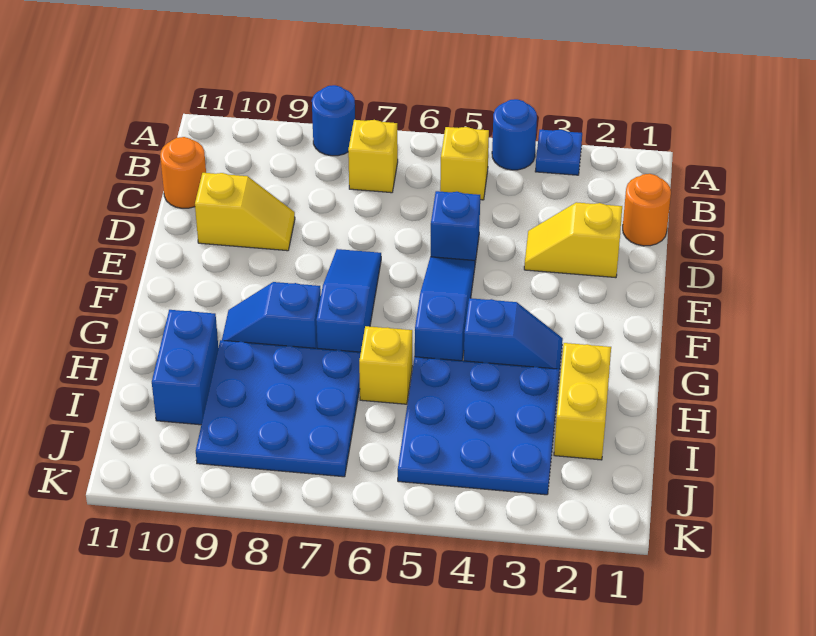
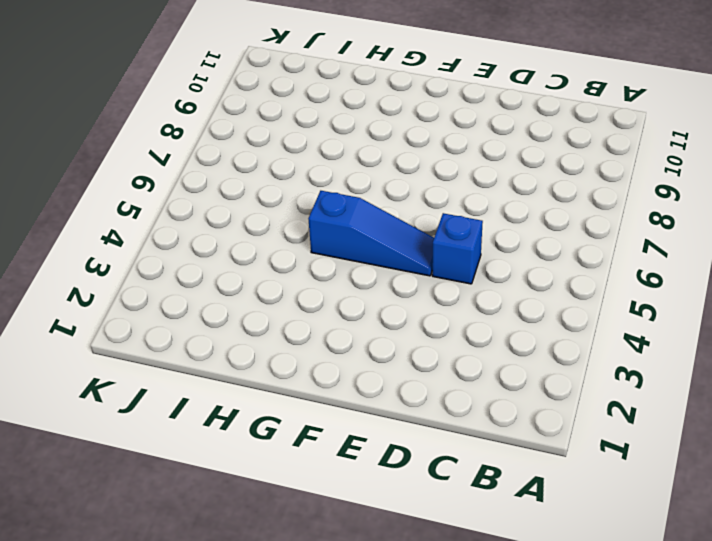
none -> blue plate A3 level 1
none -> blue round brick A4 level 1
none -> blue round brick A8 level 1

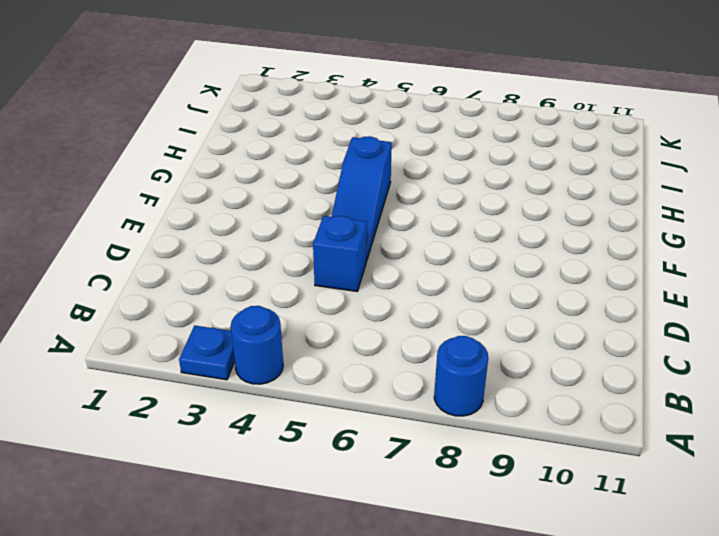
none -> yellow brick B5 level 1
none -> yellow brick B7 level 1
none -> orange round brick C1 level 1

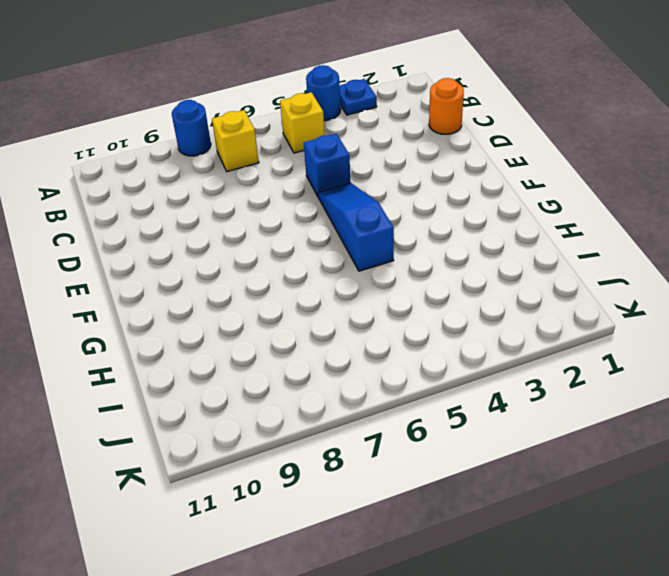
none -> orange round brick C11 level 1
none -> yellow slope D2:D3 level 1 top 2
none -> yellow slope D9:D10 level 1 top 10

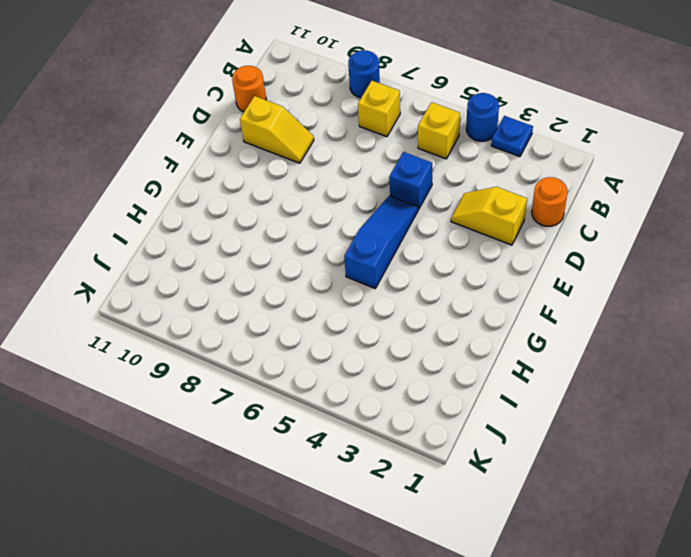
none -> blue slope E7:G7 level 1 top G
none -> blue slope G3:G4 level 1 top 4
none -> blue slope G8:G9 level 1 top 8

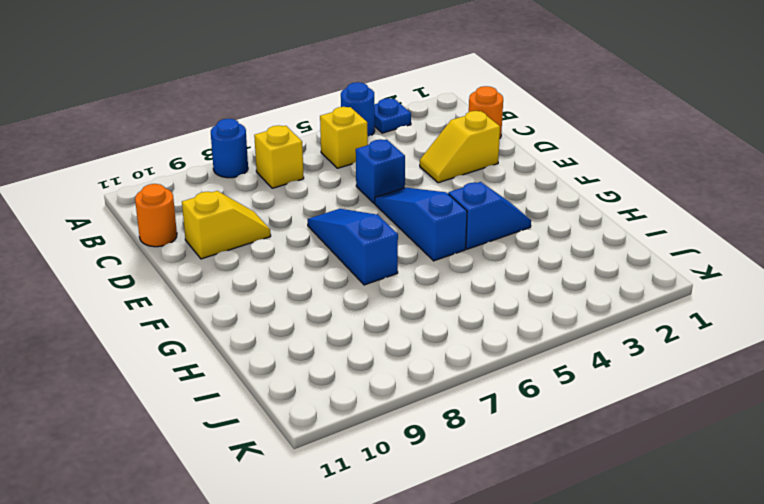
none -> blue slope G8:G9 level 1 top 8
none -> yellow brick H2:I2 level 1
none -> blue plate H3:J5 level 1

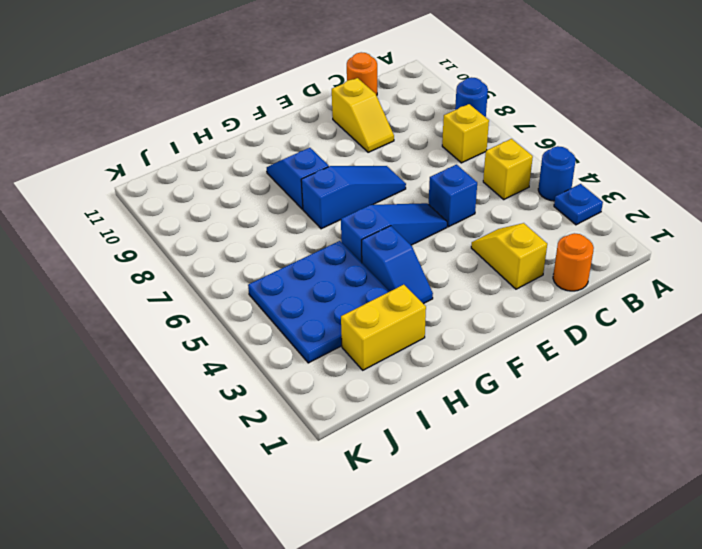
none -> yellow brick H6 level 1
none -> blue plate H7:J9 level 1
none -> blue brick H10:I10 level 1

